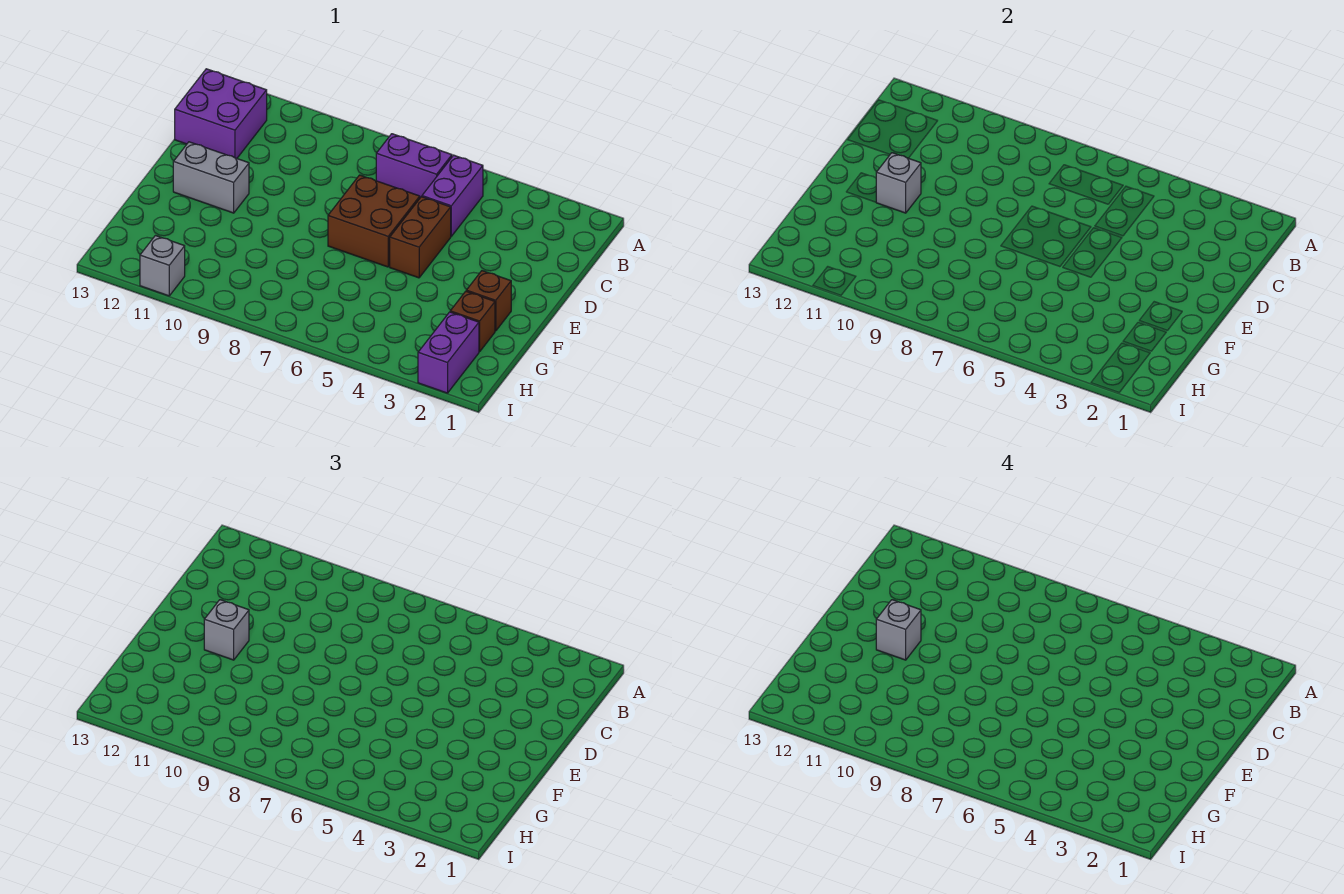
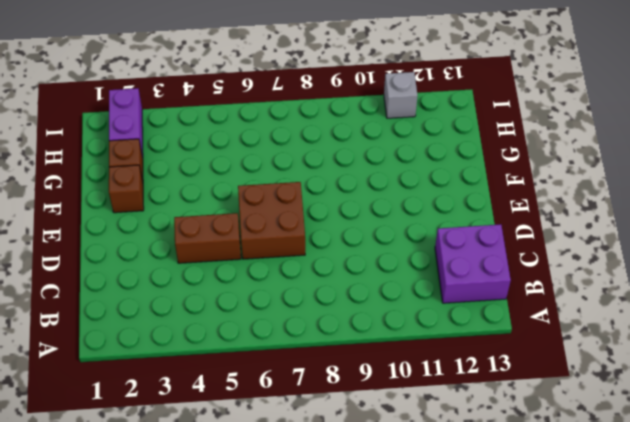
brown brick D4:D5 level 1 -> brown brick D5:E5 level 1
none -> purple brick B5:C5 level 1
none -> purple brick B6:B7 level 1
none -> grey brick E11:E12 level 1

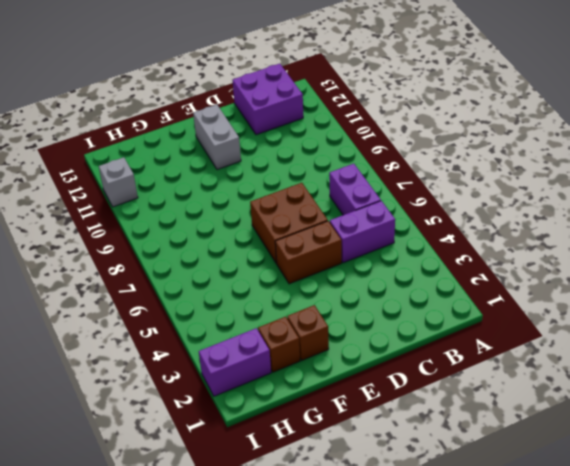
none -> grey brick E11 level 2
none -> grey brick E11 level 3
none -> grey brick E11 level 4

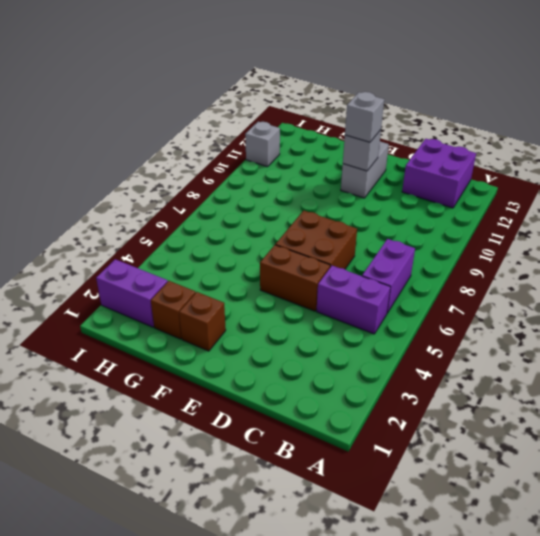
none -> grey brick E11 level 4

